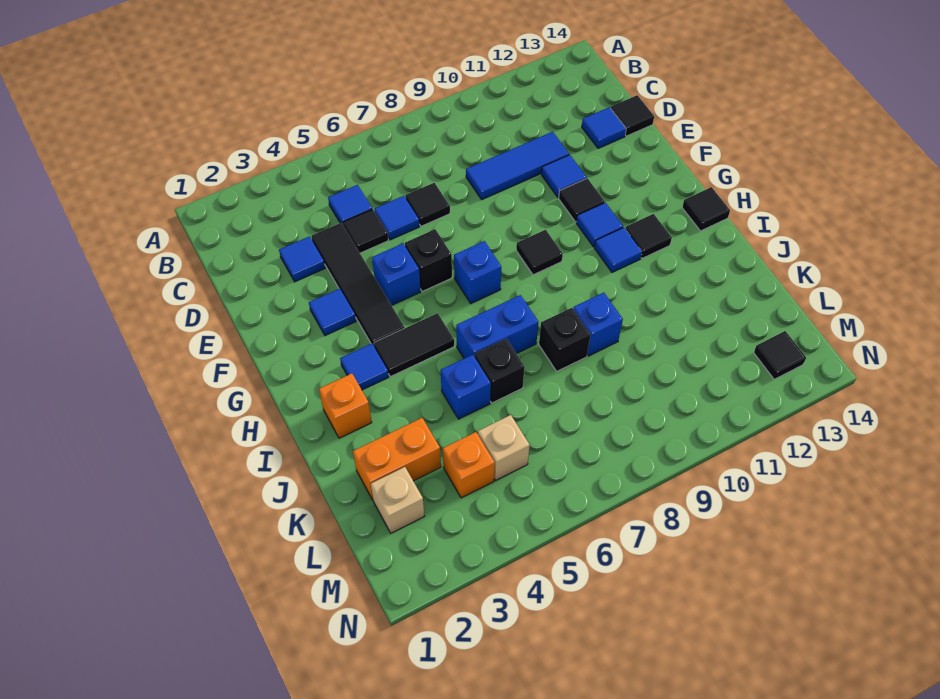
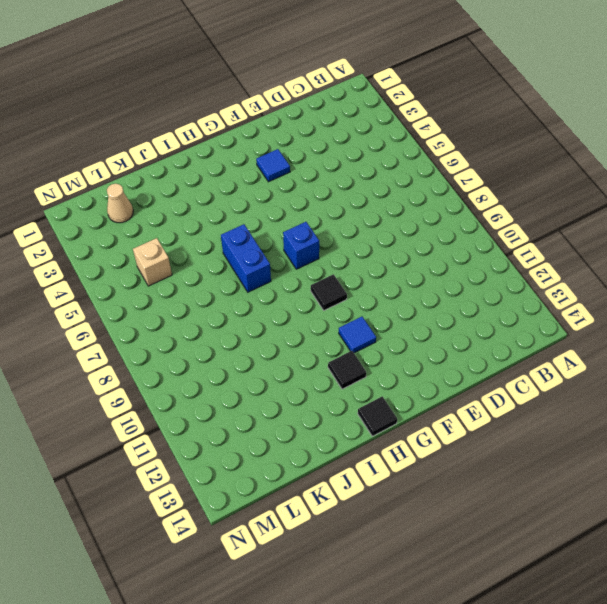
tan cone L2 level 1 -> tan brick L2 level 1
none -> blue tile C5 level 1
none -> blue tile D3 level 1
none -> black tile D4:G4 level 1
none -> black tile D5 level 1

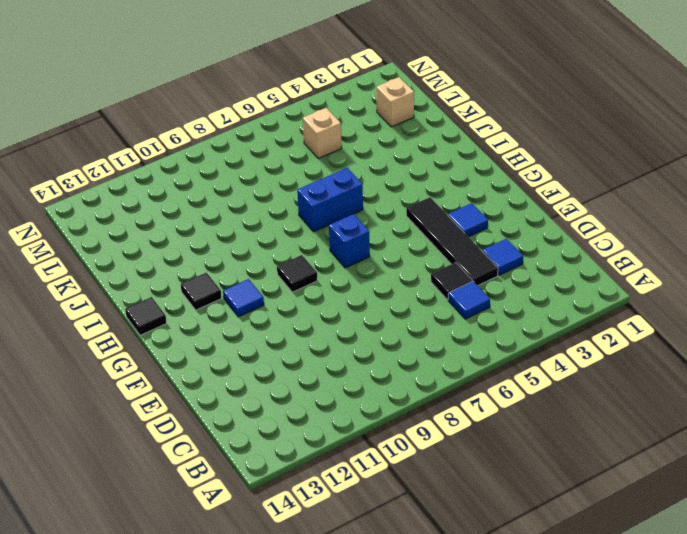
none -> blue tile D6 level 1
none -> black tile D7 level 1
none -> blue tile D9:D11 level 1
none -> blue tile D13 level 1

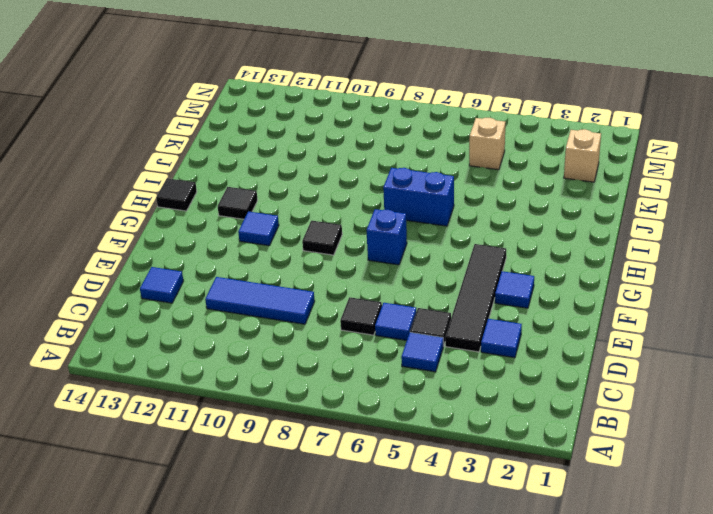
none -> black tile D14 level 1
none -> blue tile E11 level 1
none -> blue brick F5 level 1
none -> black brick F6 level 1

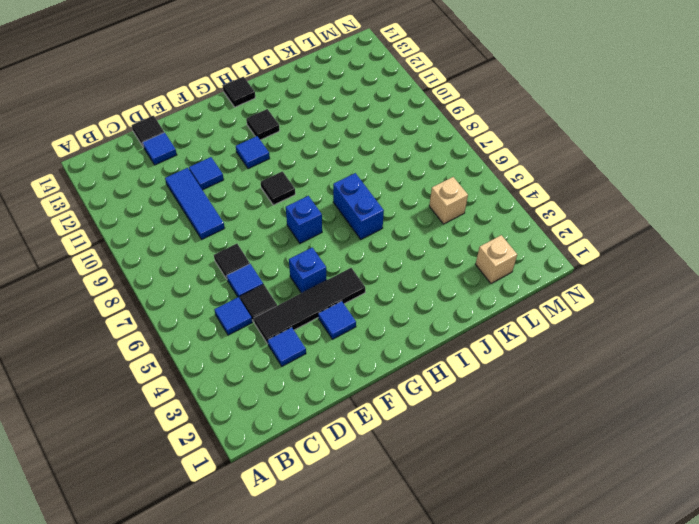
none -> black brick F6 level 1
none -> black tile F11 level 1
none -> blue tile H3 level 1
none -> black tile H4:H5 level 1

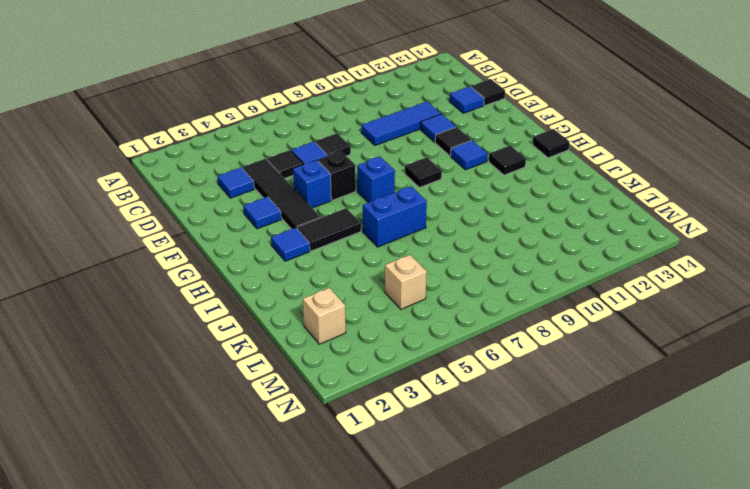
none -> blue tile C5 level 1
none -> blue tile H11 level 1
none -> orange brick I2 level 1
none -> blue brick J5 level 1

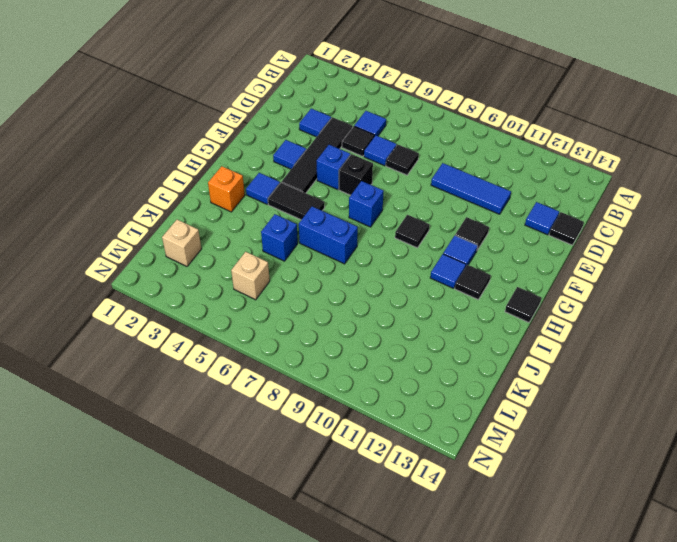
none -> blue tile E11 level 1
none -> black brick J6 level 1
none -> black brick J8 level 1
none -> blue brick J9 level 1

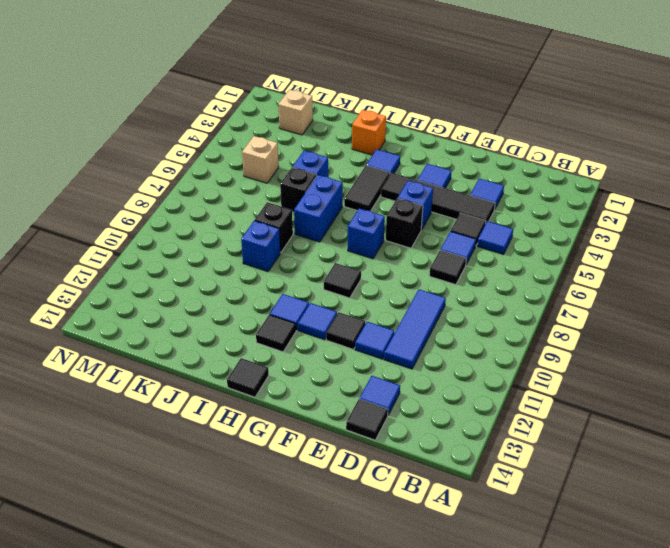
none -> orange brick K2:K3 level 1
none -> orange brick L4 level 1
none -> black tile M13 level 1

